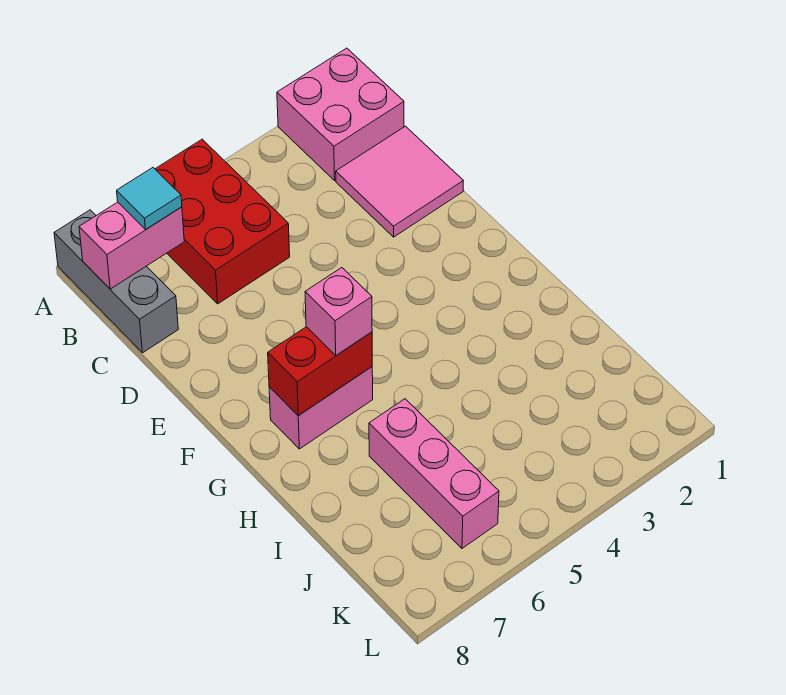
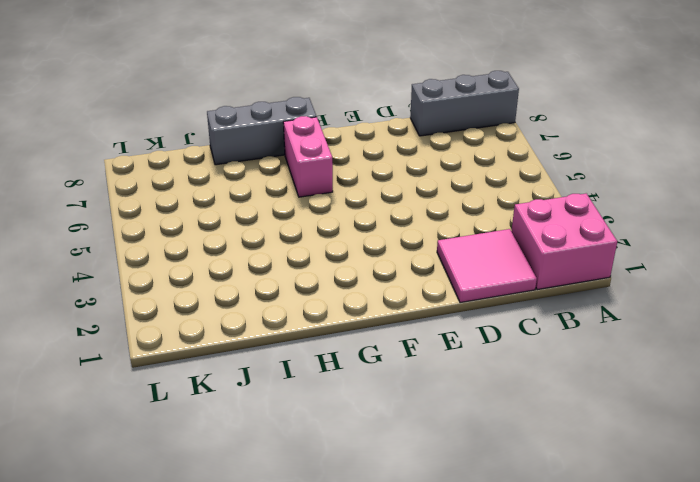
grey brick G8:I8 level 1 -> none
none -> red brick A5:C6 level 1
none -> pink brick I6:K6 level 1

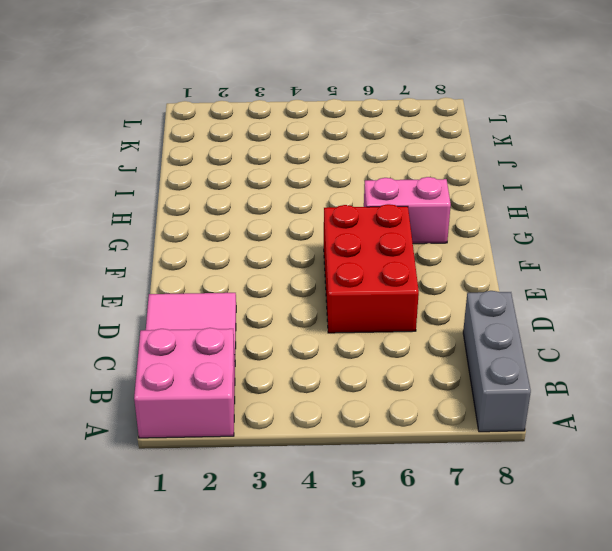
red brick D5:F6 level 1 -> red brick A5:C6 level 1
none -> pink brick I6:K6 level 1
none -> pink brick B7:B8 level 2

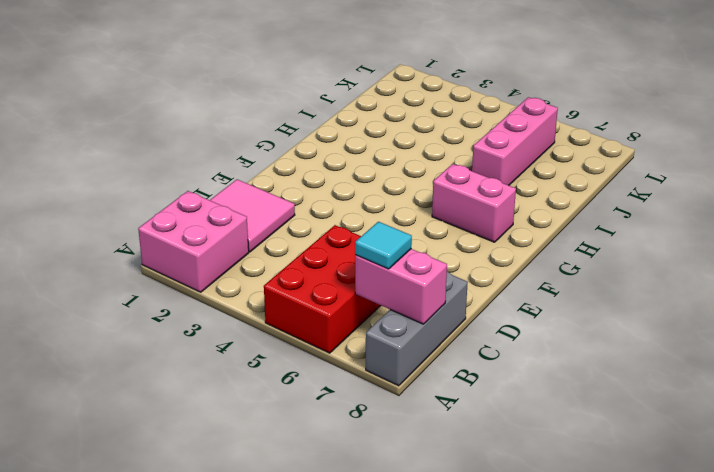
none -> red brick G6:G7 level 2
none -> pink brick G6 level 3

